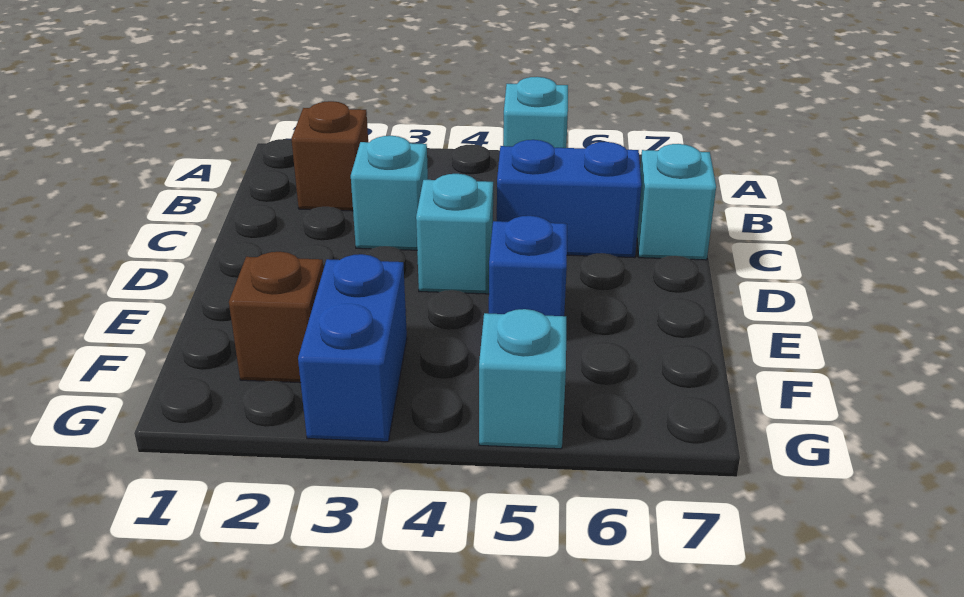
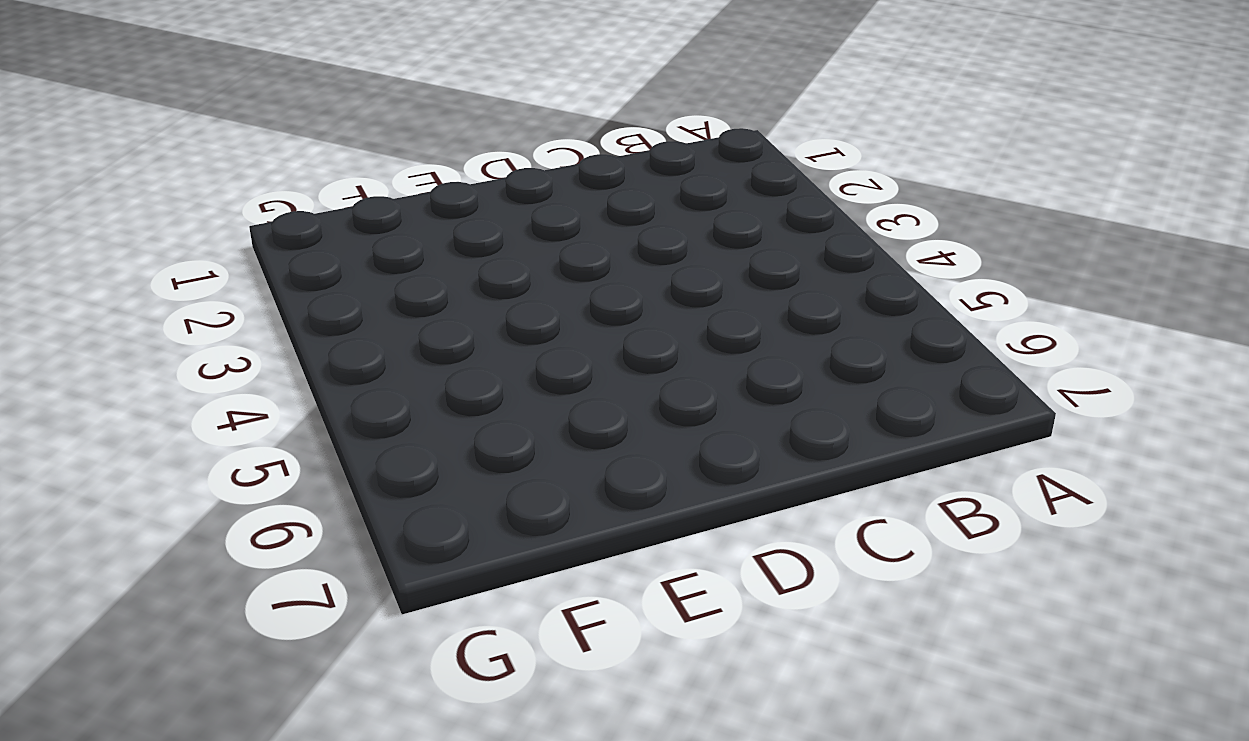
none -> cyan brick A5 level 1
none -> brown brick B2 level 1

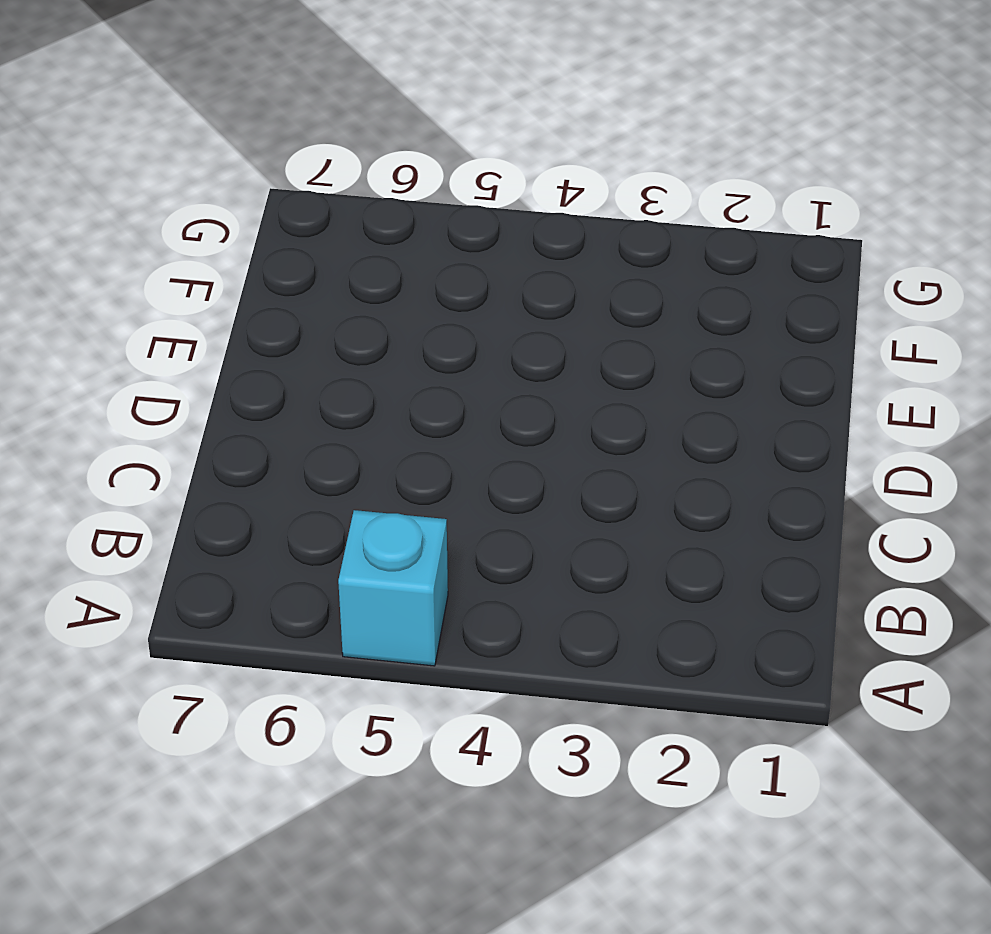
none -> brown brick B2 level 1
none -> cyan brick C3 level 1

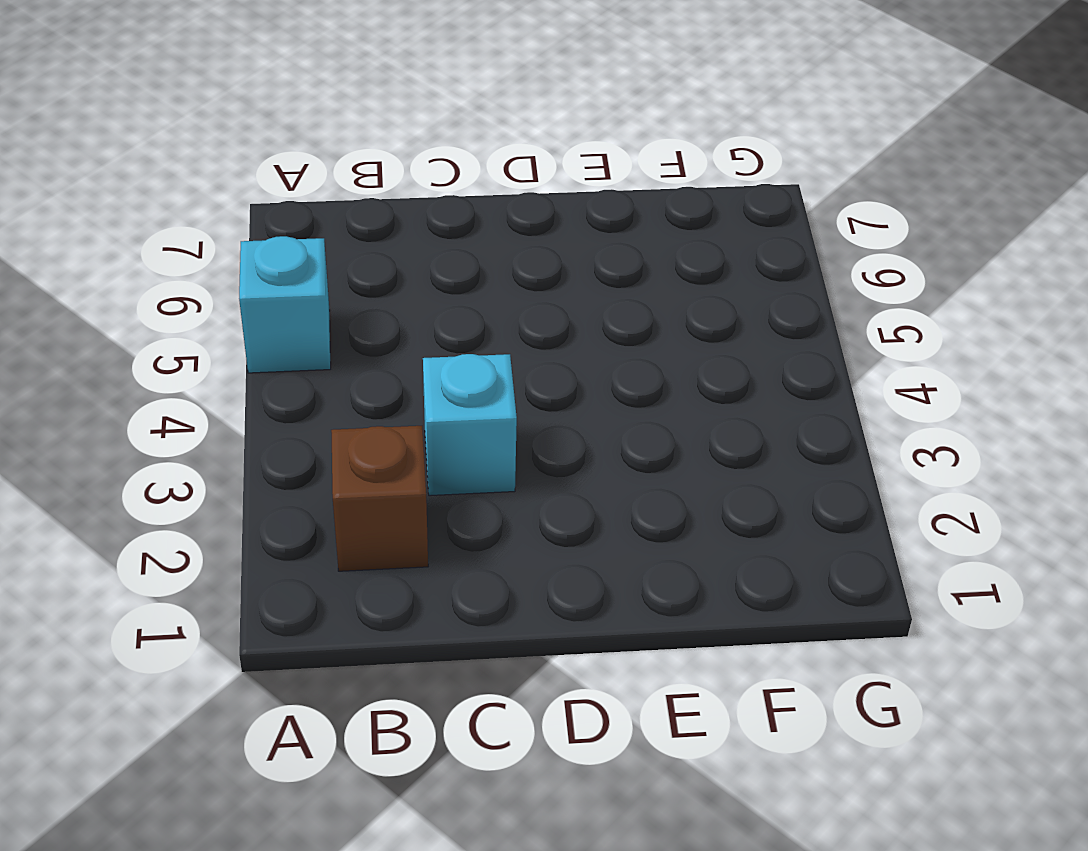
none -> blue brick C5:C6 level 1
none -> cyan brick C7 level 1

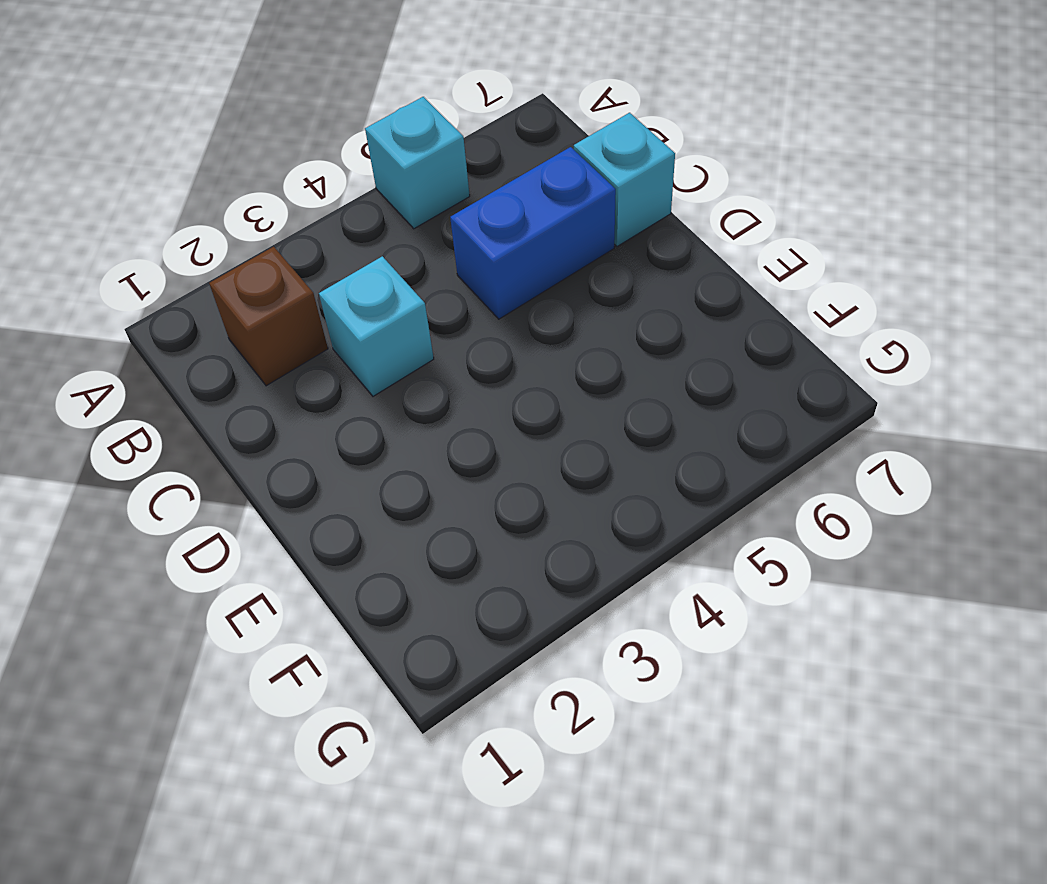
none -> cyan brick D4 level 1
none -> blue brick E5 level 1

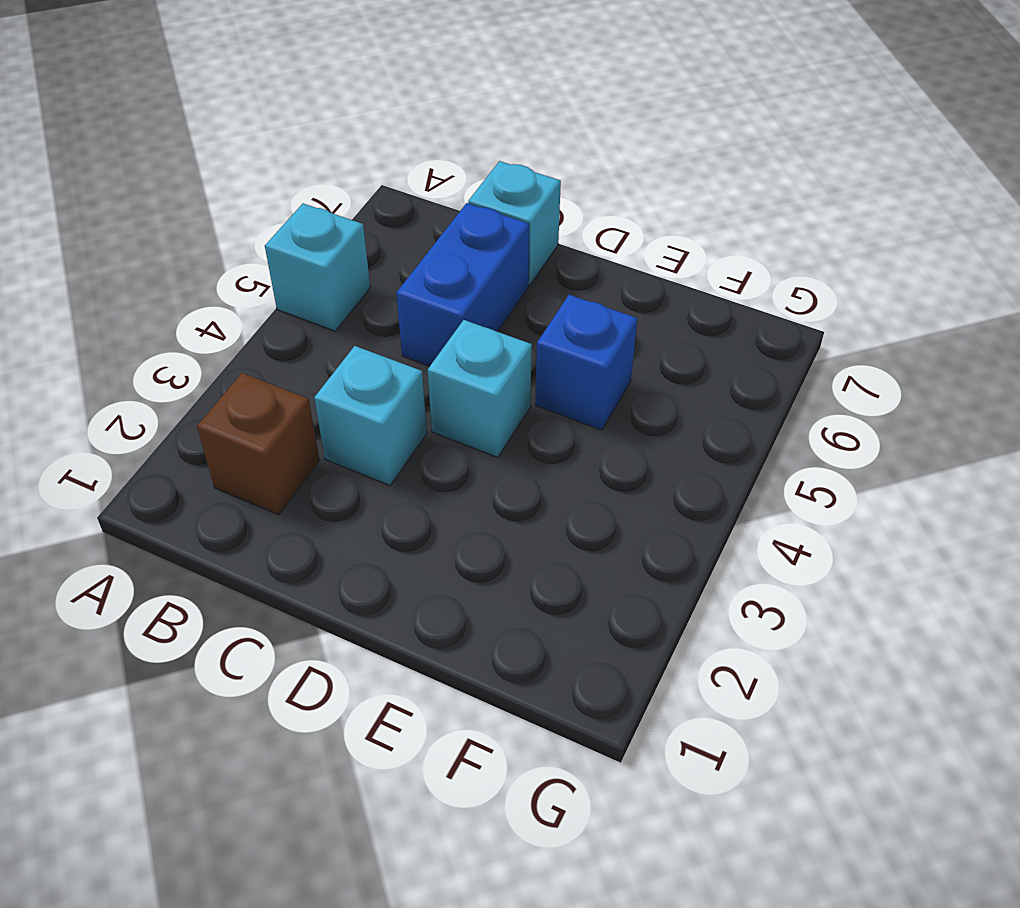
none -> brown brick F2 level 1
none -> blue brick F3:G3 level 1

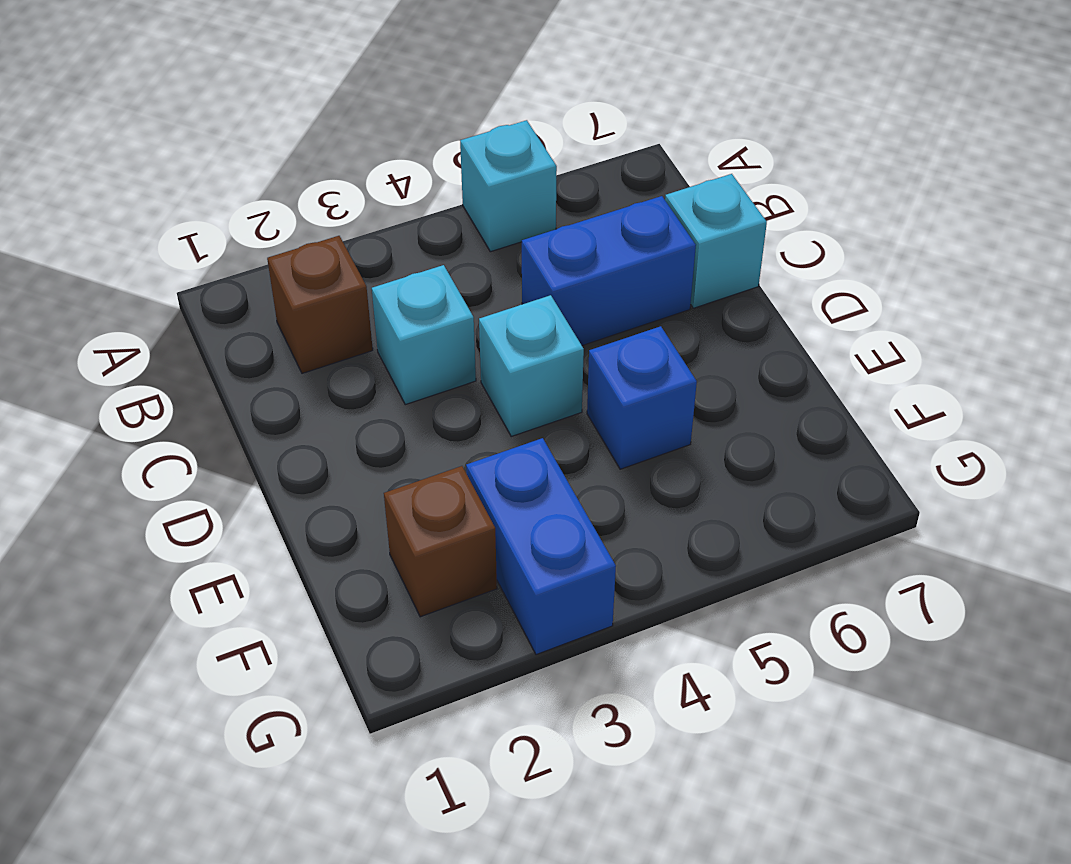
none -> cyan brick G5 level 1

